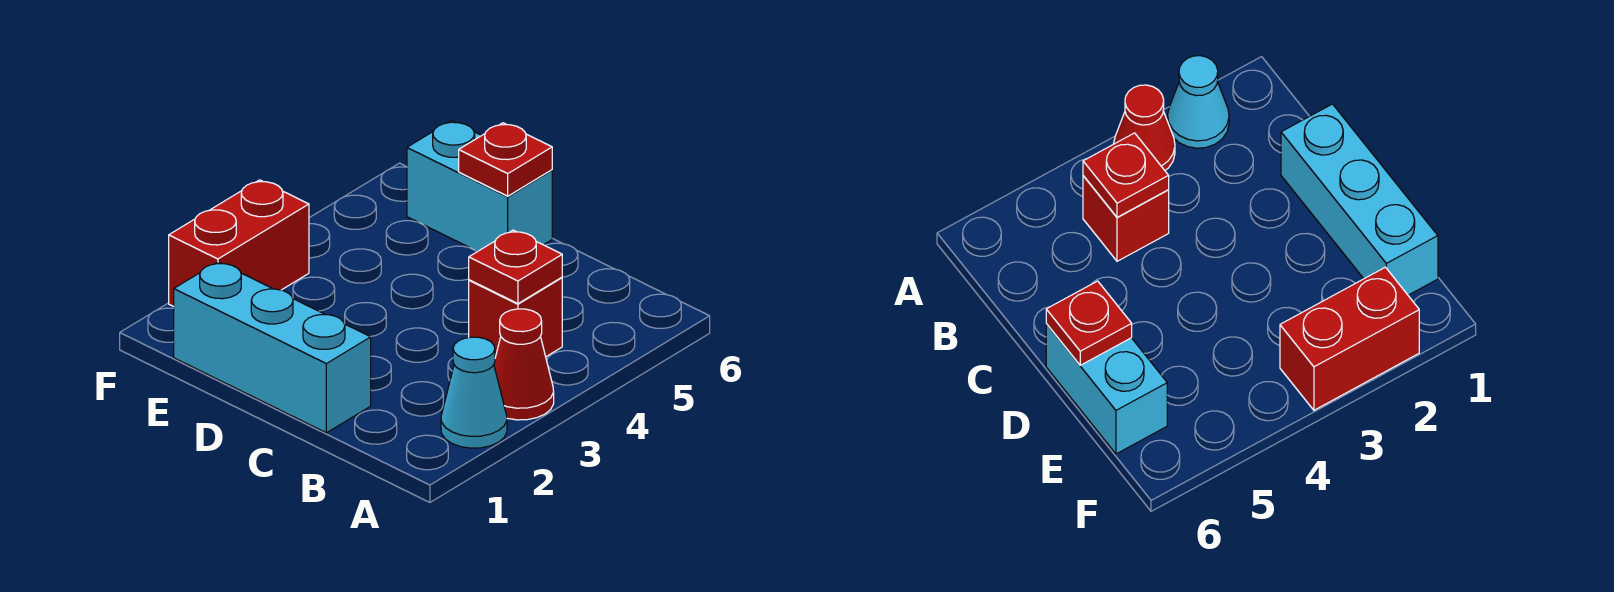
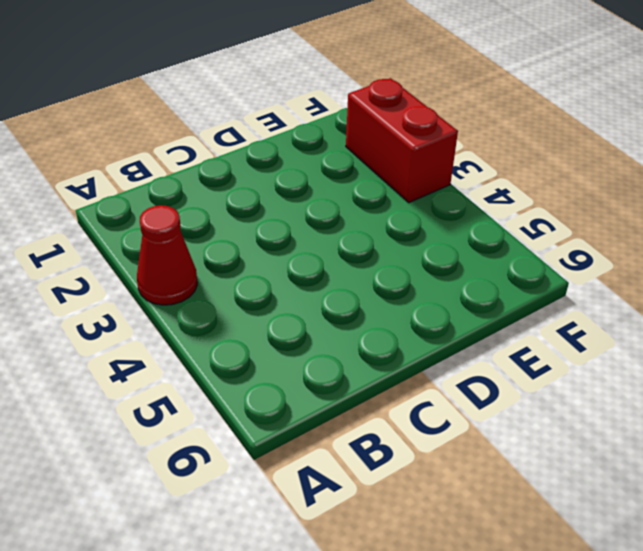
none -> cyan cone A2 level 1
none -> red brick B4 level 1

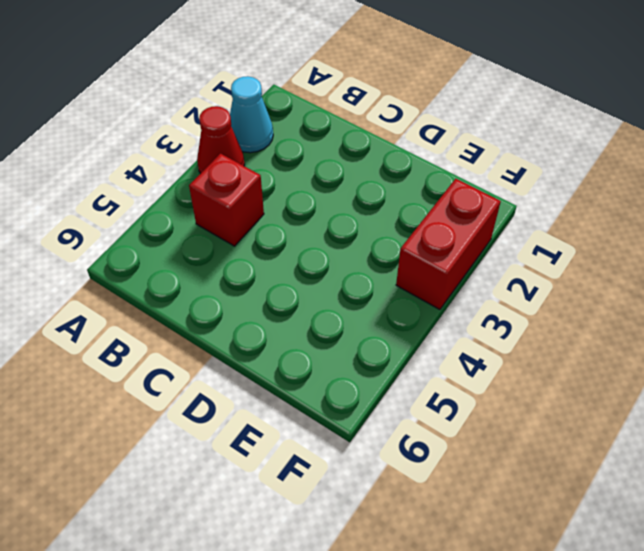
none -> cyan brick C1:E1 level 1
none -> cyan brick D6:E6 level 1

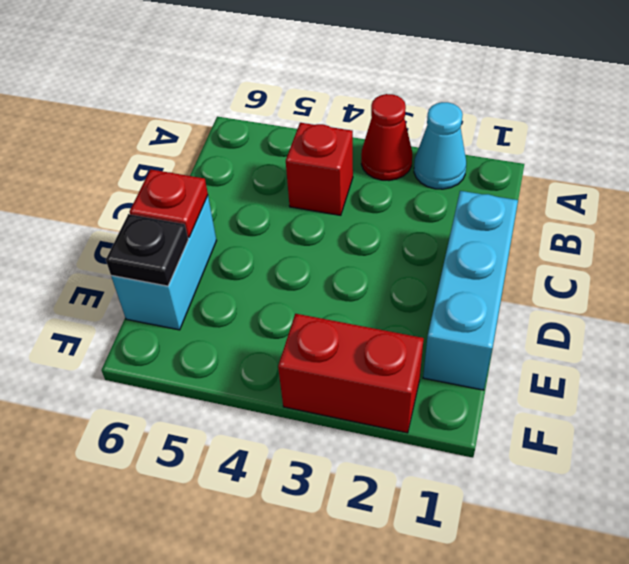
black plate E6 level 2 -> none
none -> red plate B4 level 2

